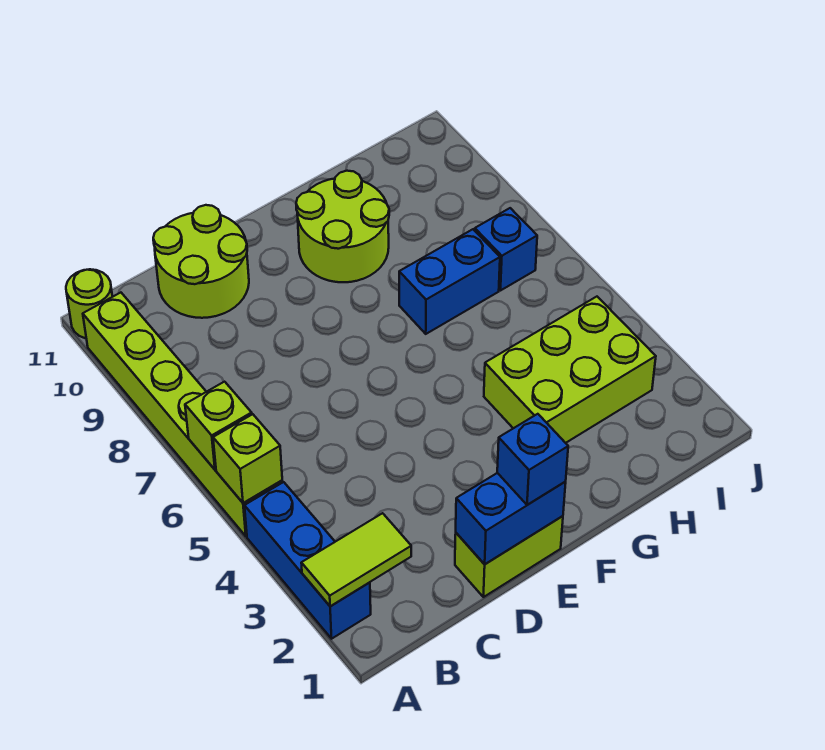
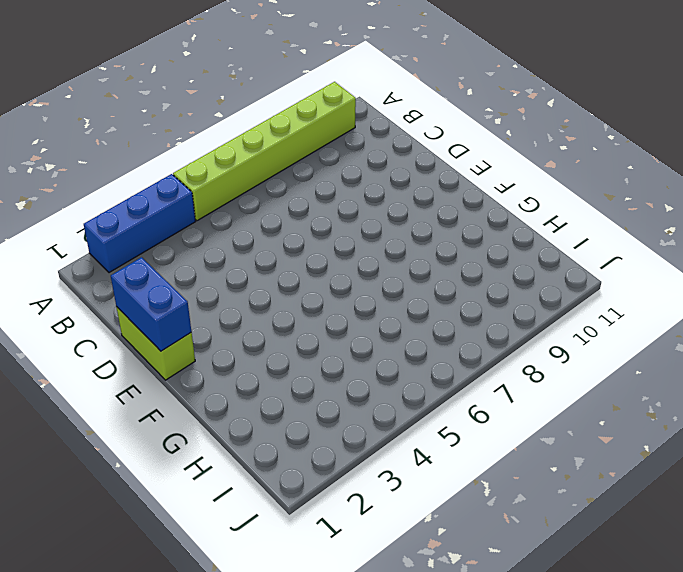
none -> lime round brick A11 level 1
none -> lime round brick C10:D11 level 1
none -> lime round brick F9:G10 level 1

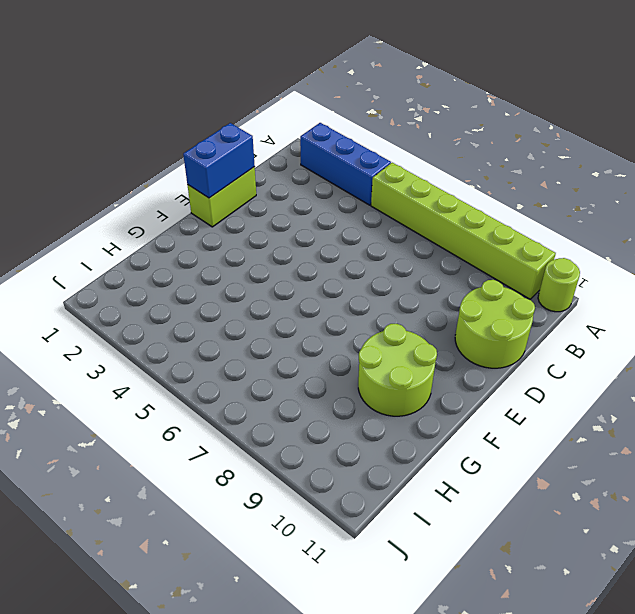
none -> lime brick G3:I4 level 1
none -> blue brick G7:H7 level 1
none -> blue brick I7 level 1

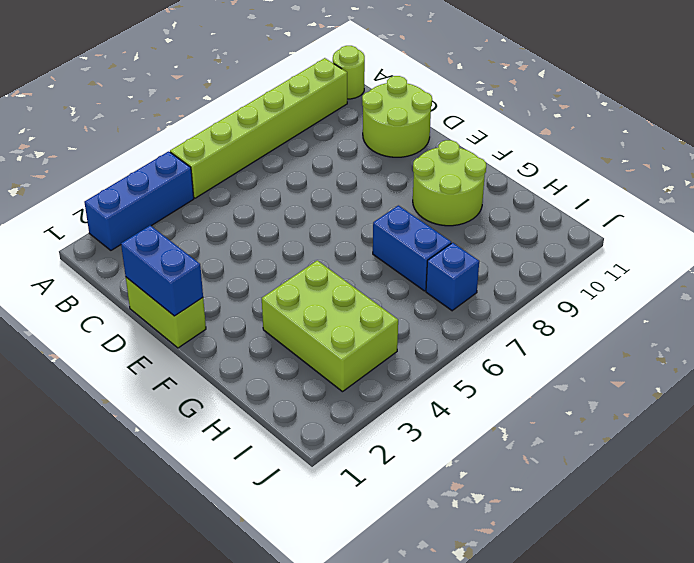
none -> lime tile A2:B2 level 2
none -> lime brick A5 level 2
none -> lime brick A6 level 2

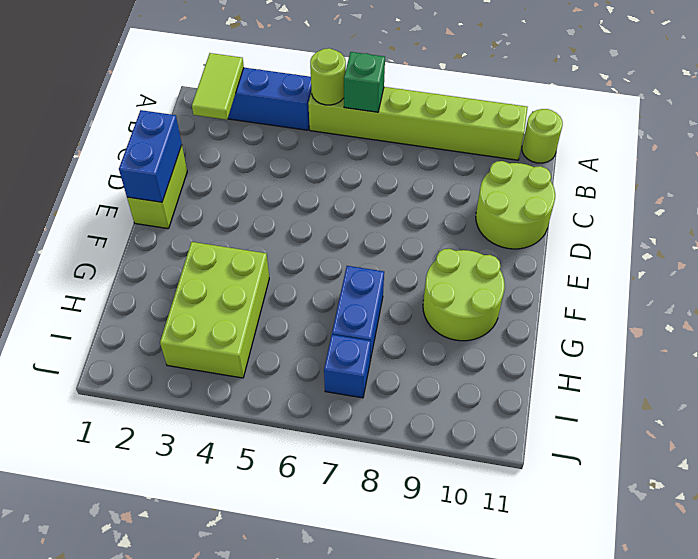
lime round brick A5 level 2 -> lime brick A5 level 2
green brick A6 level 2 -> lime brick A6 level 2
none -> blue brick E1 level 3

